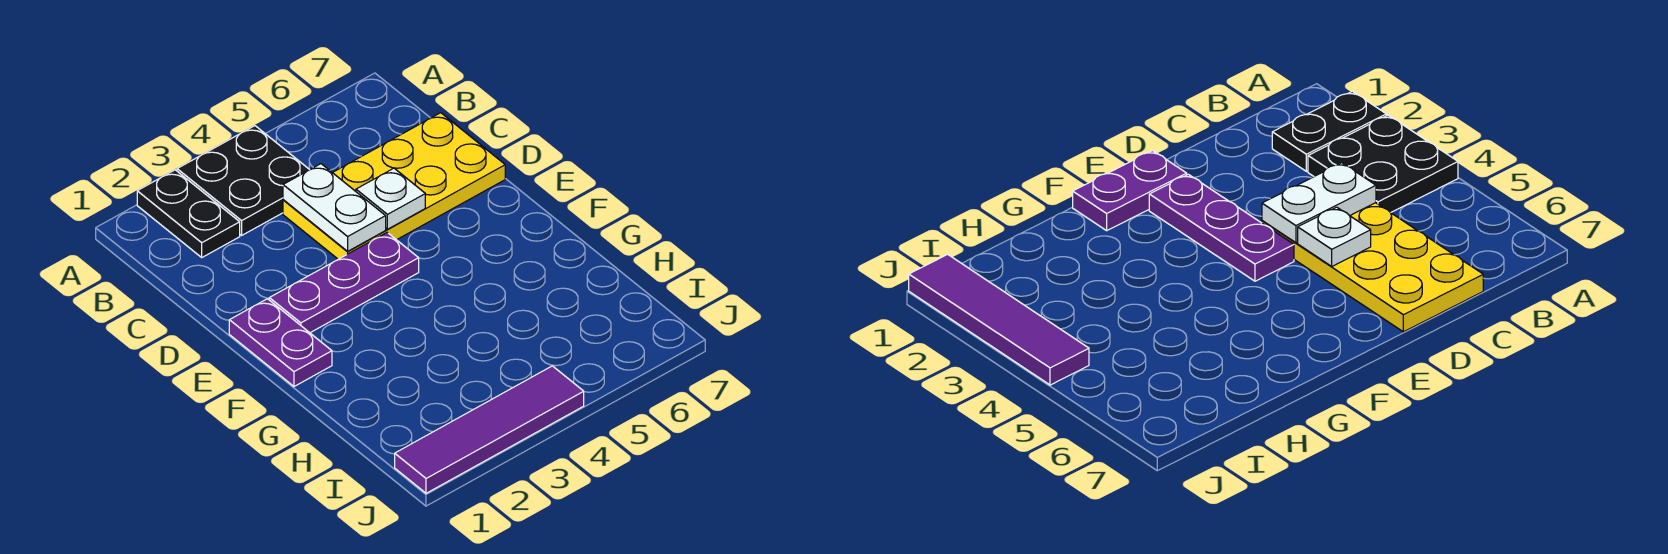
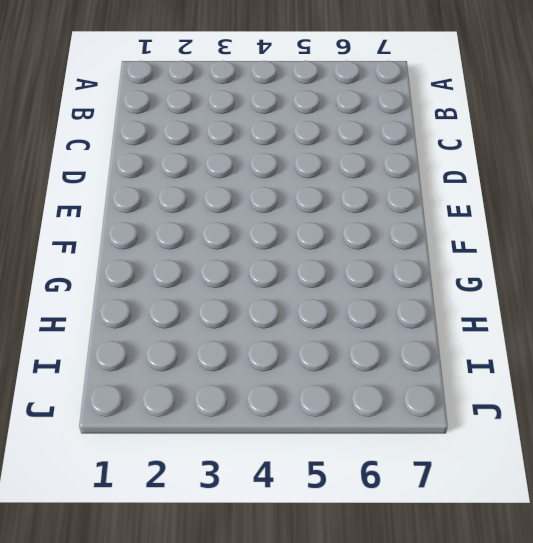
none -> black plate A2:B2 level 1
none -> black plate A3:B4 level 1

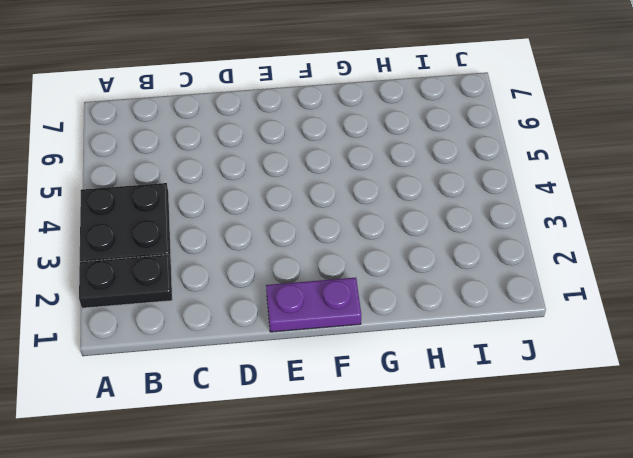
none -> yellow plate C4:D7 level 1
none -> purple plate E2:E4 level 1

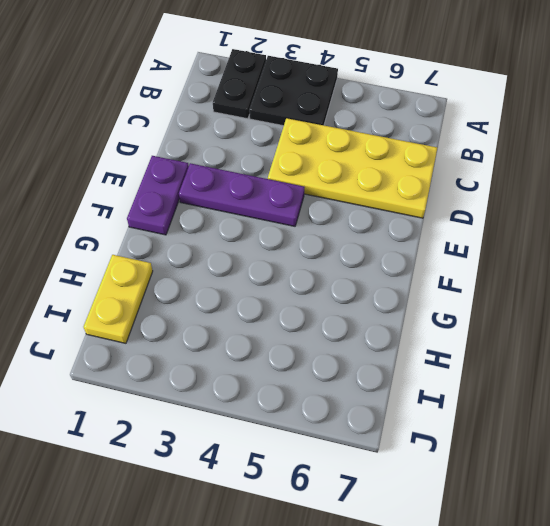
yellow plate H1:I1 level 1 -> none
none -> purple tile J1:J4 level 1
none -> white plate C4:D4 level 2

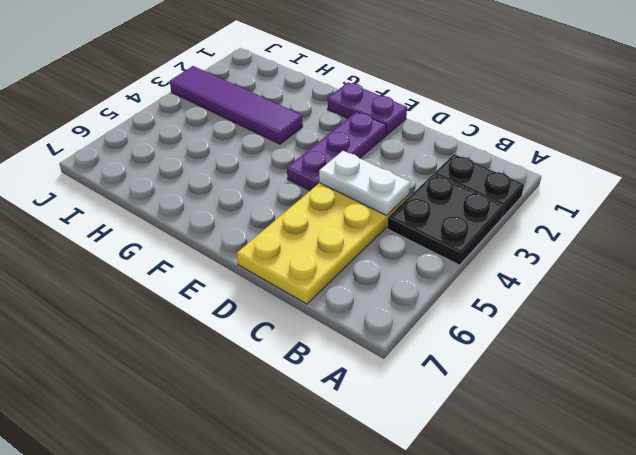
purple tile G3:J3 level 1 -> purple tile J1:J4 level 1
none -> white plate D5 level 2

